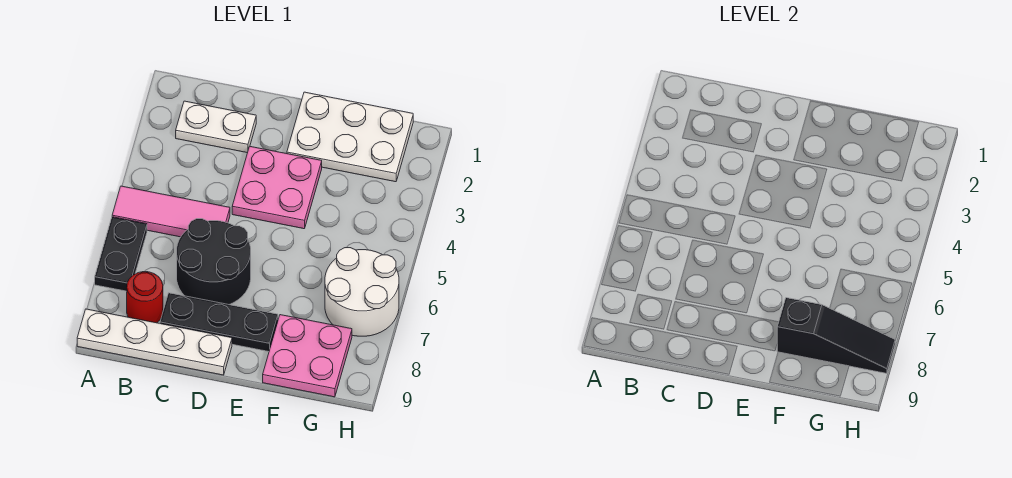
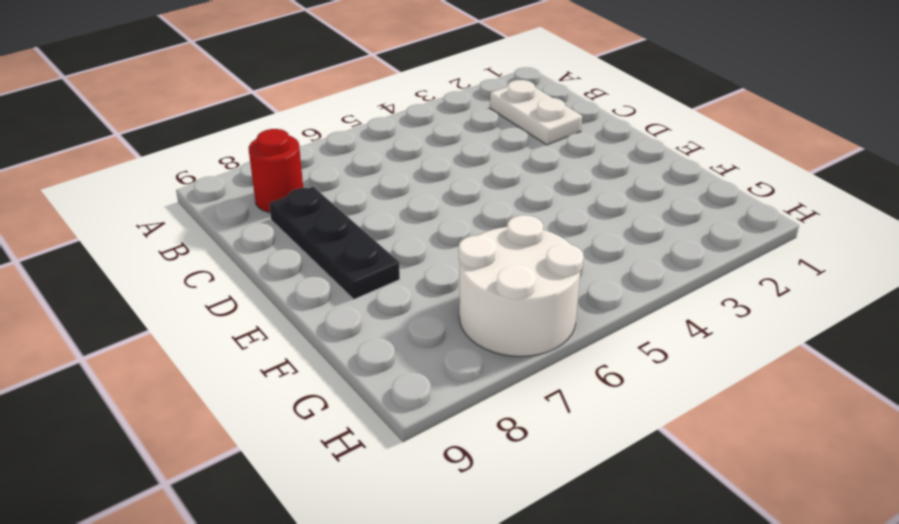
none -> pink tile A5:C5 level 1
none -> black plate A6:A7 level 1
none -> white plate A9:D9 level 1

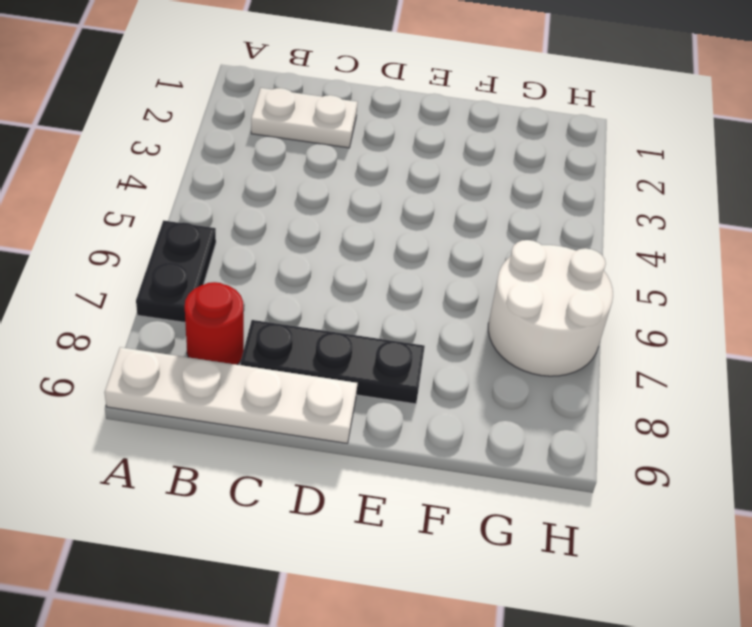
none -> pink tile A5:C5 level 1
none -> black round brick C6:D7 level 1
none -> pink plate D3:E4 level 1

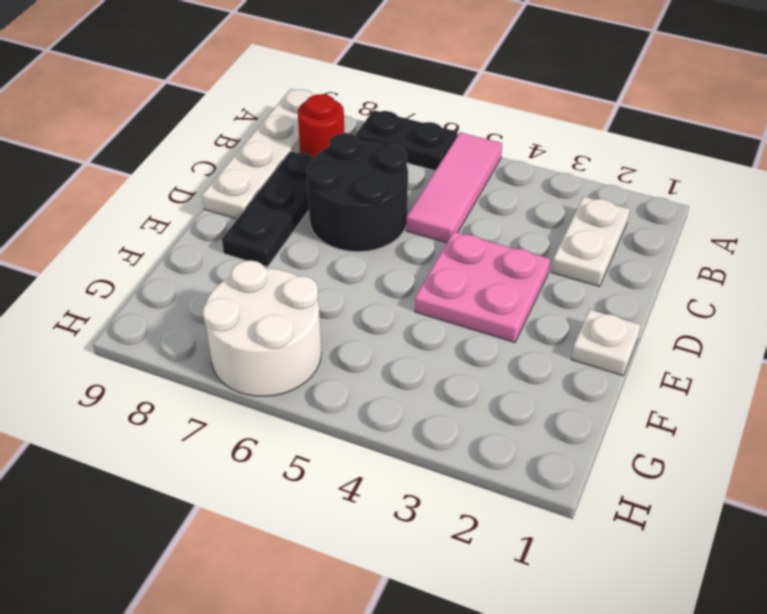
white plate E1 level 1 -> white plate E1:G2 level 1
none -> pink plate F8:G9 level 1
none -> black slope F8:H8 level 2 top F

